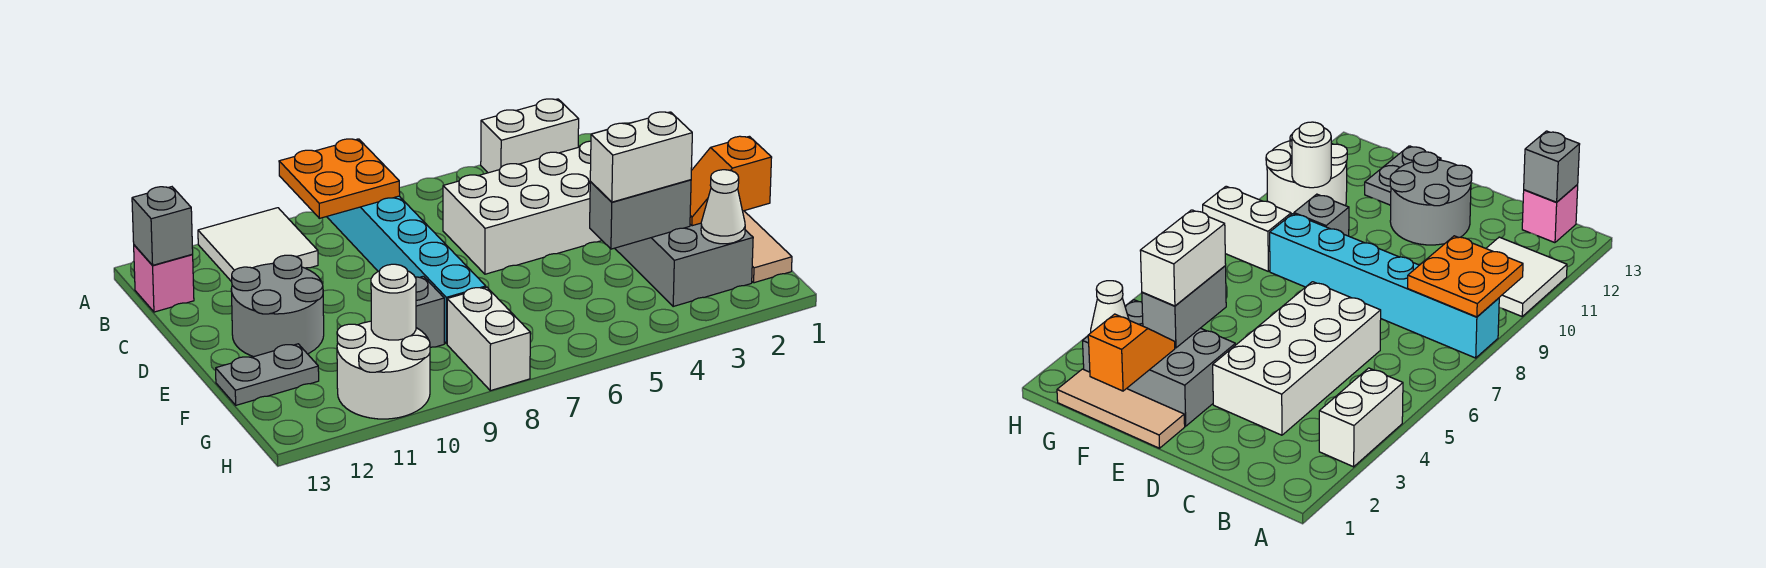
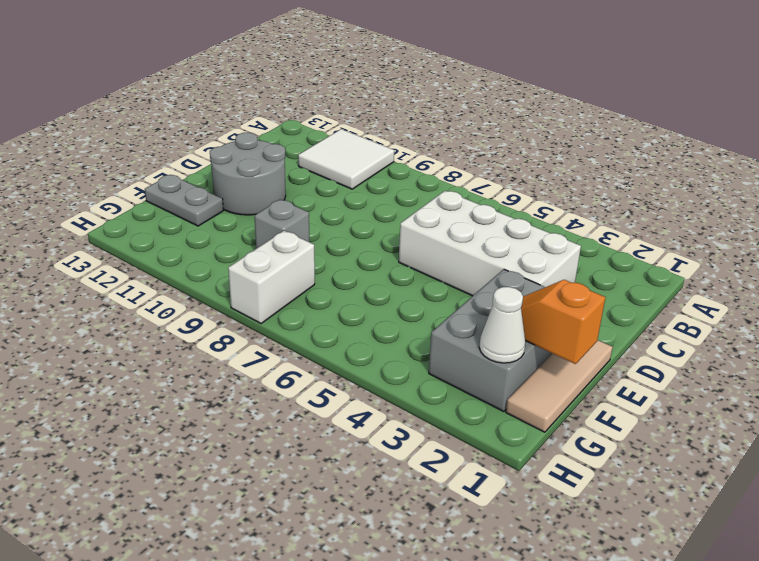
none -> white brick A3:A4 level 1
none -> cyan brick A8:F8 level 1
none -> pink brick B13 level 1

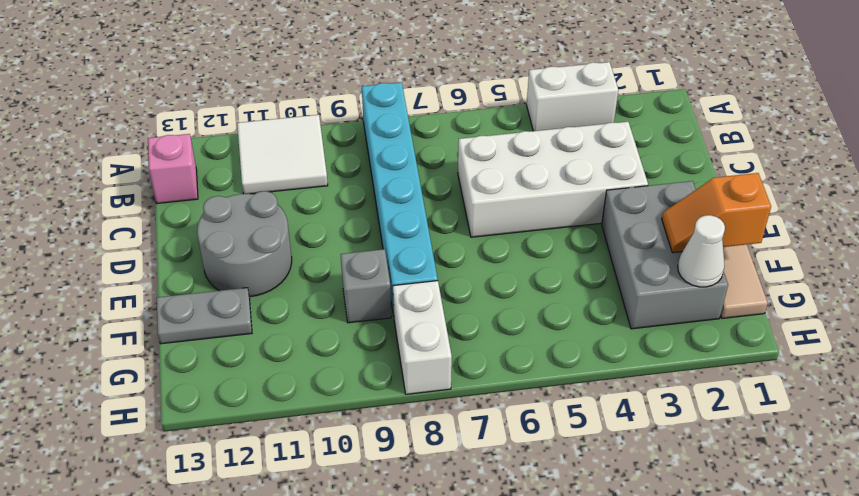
none -> white round brick G10:H11 level 1
none -> orange plate A8:B9 level 2
none -> grey brick B13 level 2

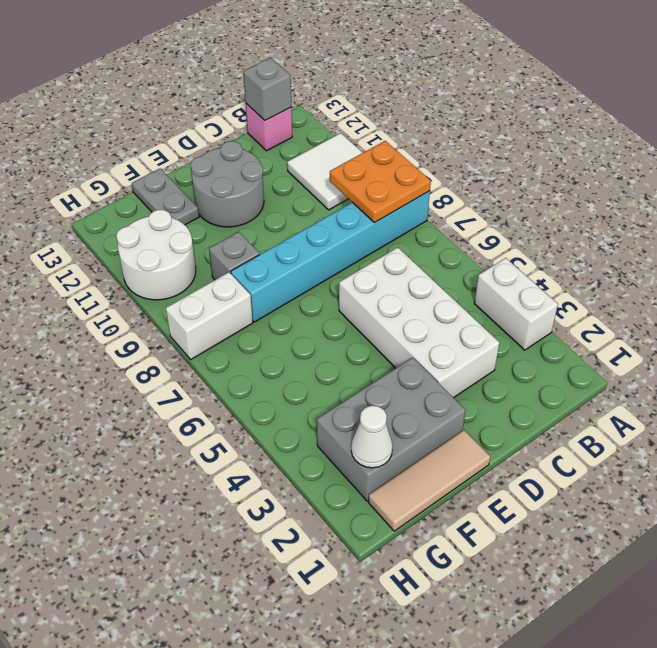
none -> orange slope F1:F2 level 2 top 1
none -> grey brick F3:F4 level 2
none -> white round brick G10 level 2

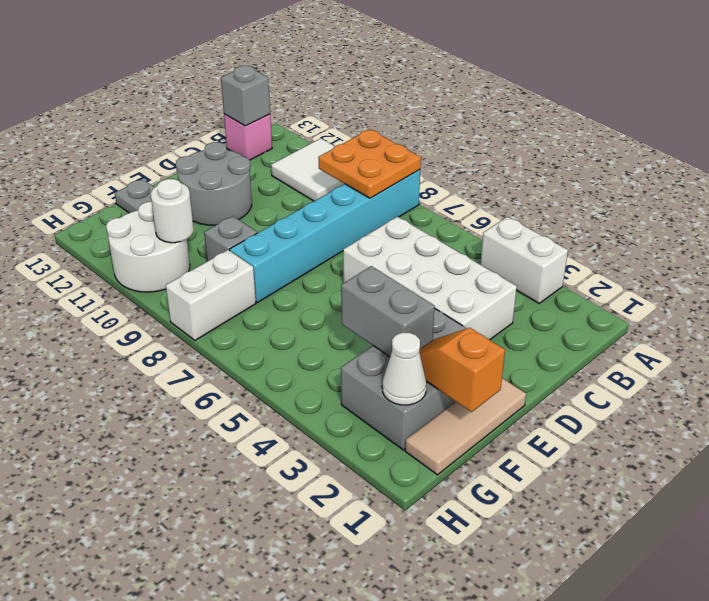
none -> white brick F3:F4 level 3

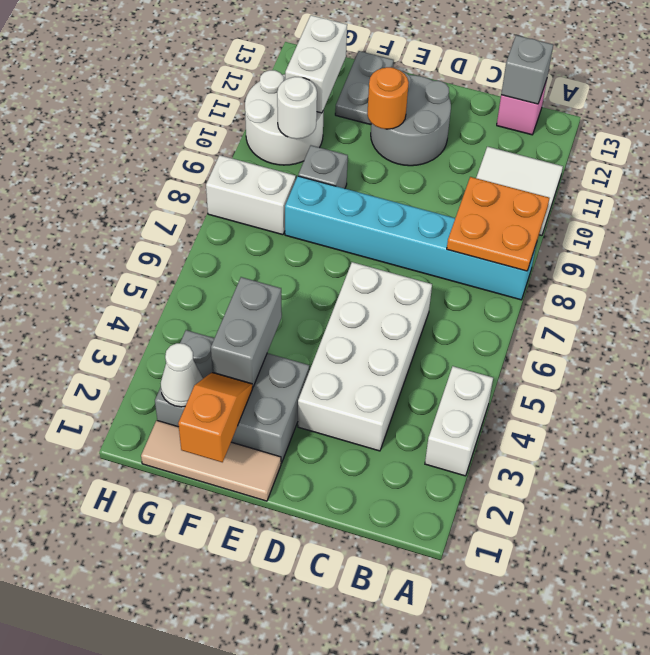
orange round brick E11 level 2 -> none
white brick G11:G12 level 2 -> white brick F3:F4 level 3

